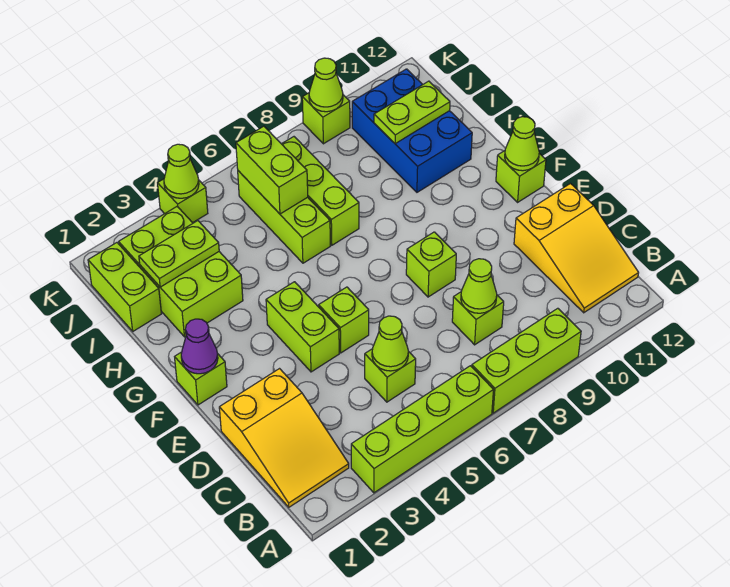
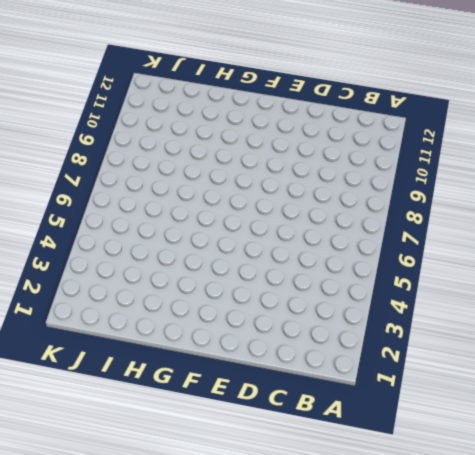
none -> lime brick A3:A6 level 1
none -> lime brick A7:A9 level 1
none -> yellow slope B1:D2 level 1 top D

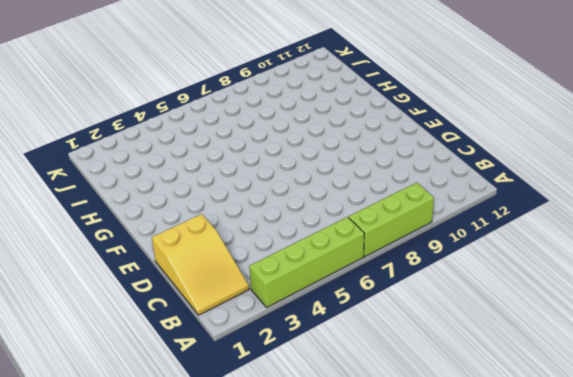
none -> yellow slope B11:D12 level 1 top D
none -> lime brick C5 level 1
none -> lime brick C8 level 1

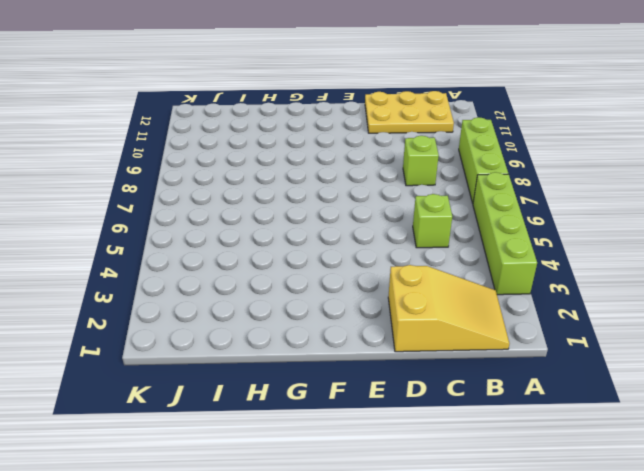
yellow plate B11:D12 level 1 -> yellow slope B11:D12 level 1 top D
none -> lime brick E4:F4 level 1
none -> lime brick E5 level 1
none -> lime brick E8 level 1

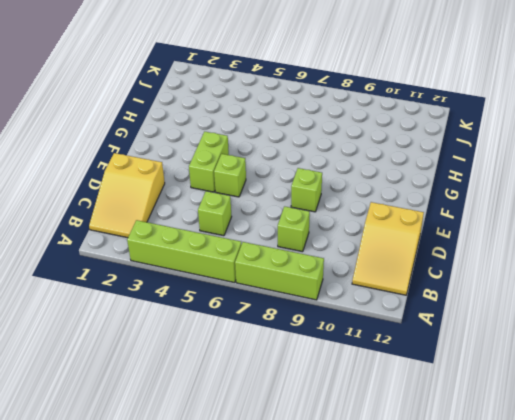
none -> lime brick F1 level 1
none -> lime brick F12 level 1
none -> lime brick H2:J3 level 1

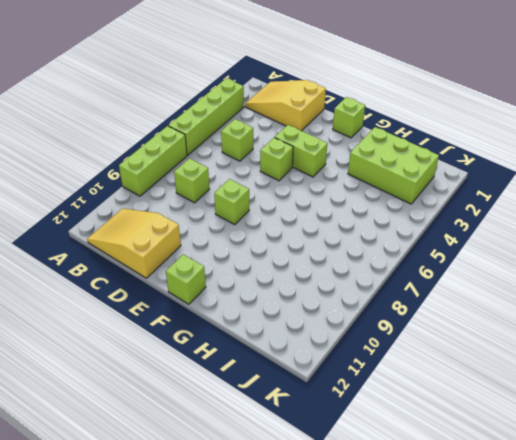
none -> lime brick H6:J6 level 1
none -> lime brick H7:J7 level 1
none -> blue brick H10:J11 level 1

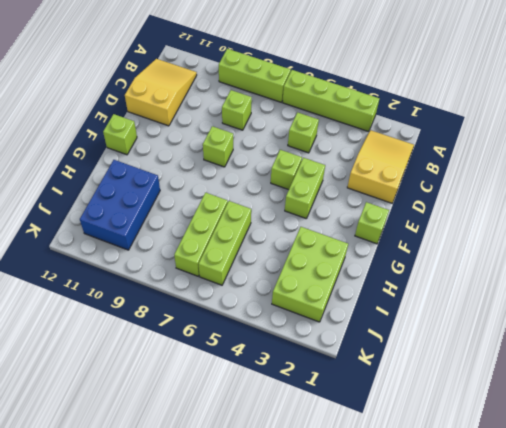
none -> lime brick I1:J1 level 1
none -> lime brick K4 level 1
none -> lime brick K9 level 1

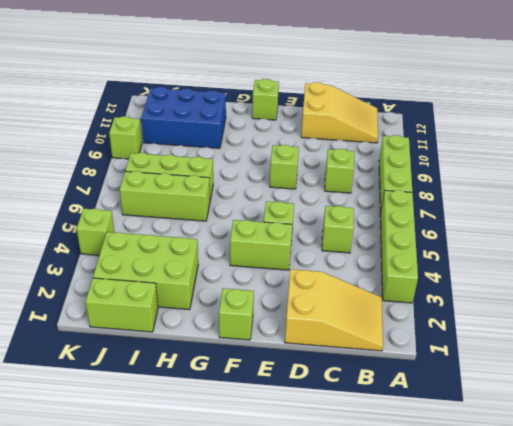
none -> lime cone C5 level 2
none -> lime cone C8 level 2
none -> purple cone F1 level 2

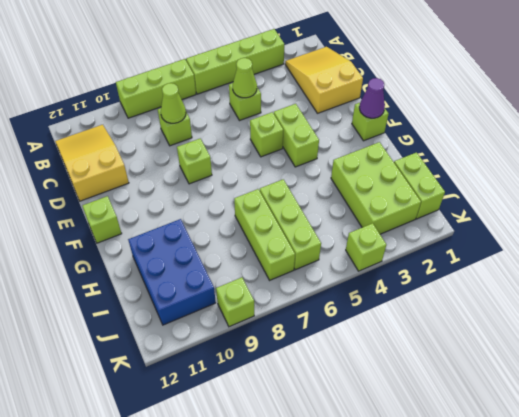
none -> lime cone F12 level 2
none -> lime plate I2:I3 level 2
none -> lime brick I6:J6 level 2

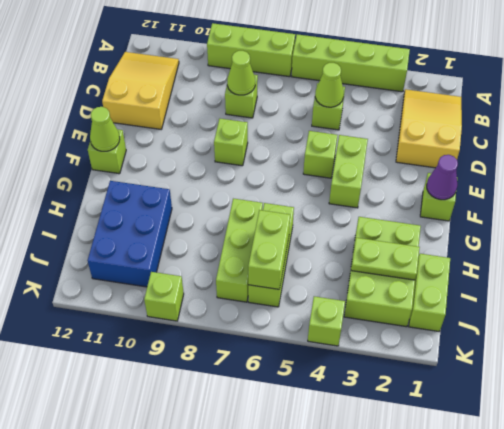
none -> lime plate I10:I11 level 2
none -> lime cone K4 level 2
none -> lime cone K9 level 2

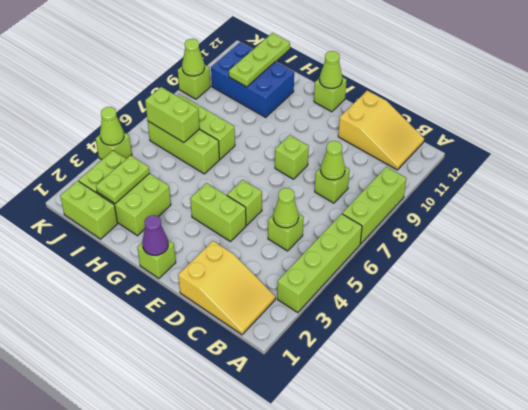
lime plate I10:I12 level 2 -> lime plate I10:I11 level 2

